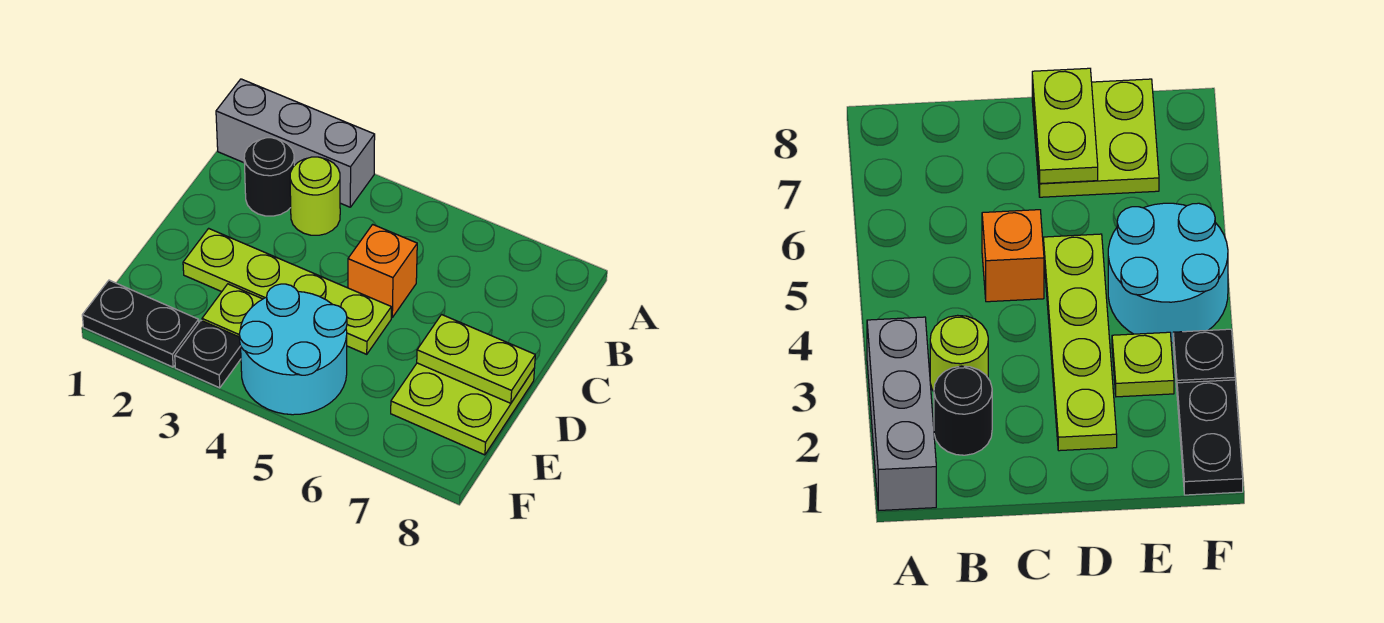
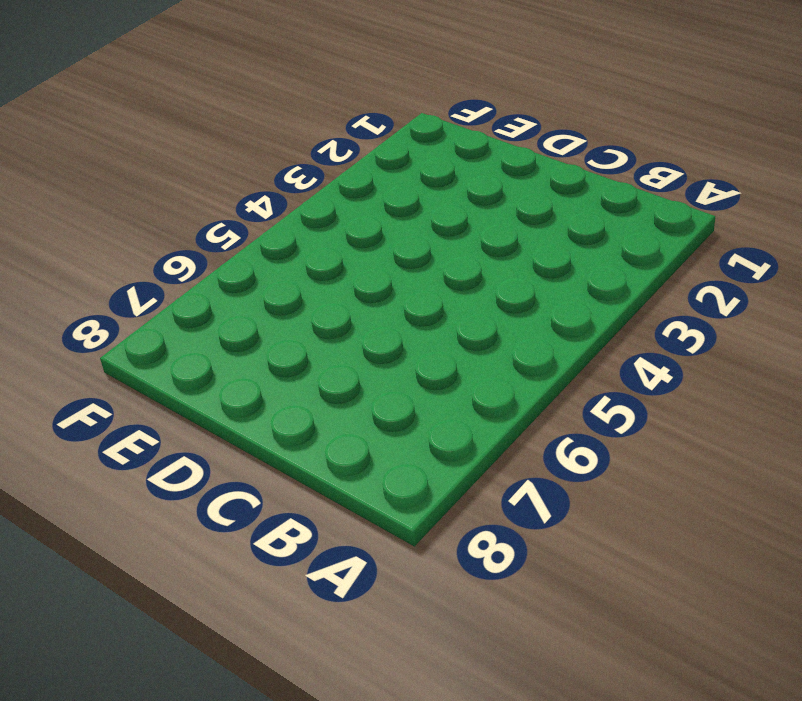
none -> grey brick A1:A3 level 1
none -> black round brick B2 level 1

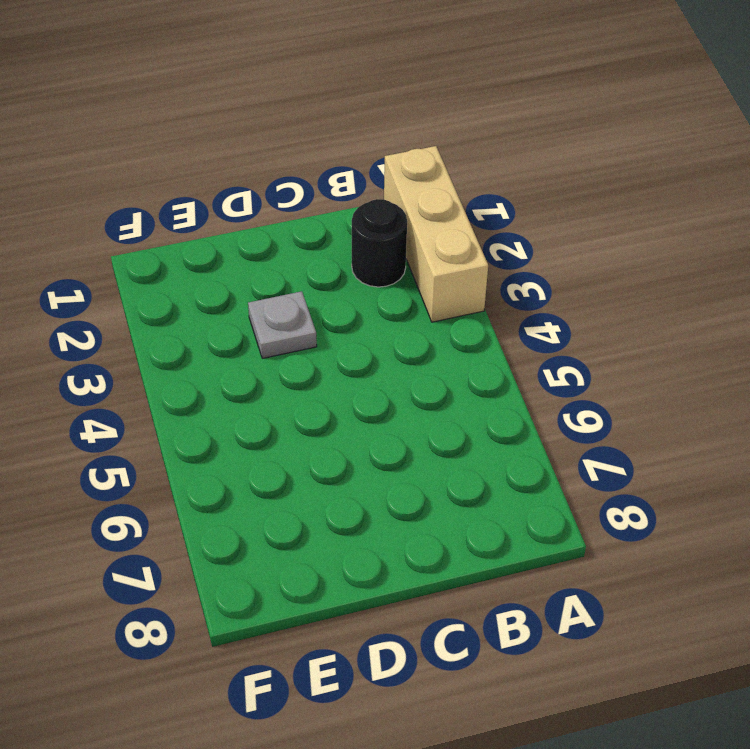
tan brick A1:A3 level 1 -> grey brick A1:A3 level 1
grey plate D3 level 1 -> lime plate D2:D5 level 1
none -> lime round brick B3 level 1
none -> orange brick C5 level 1

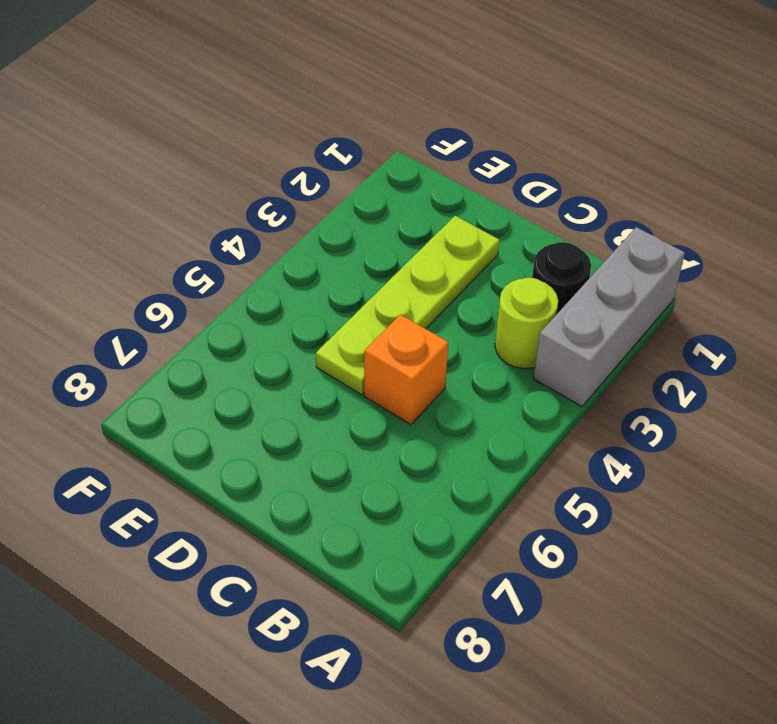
none -> lime plate D7:E8 level 1
none -> lime plate E3 level 1

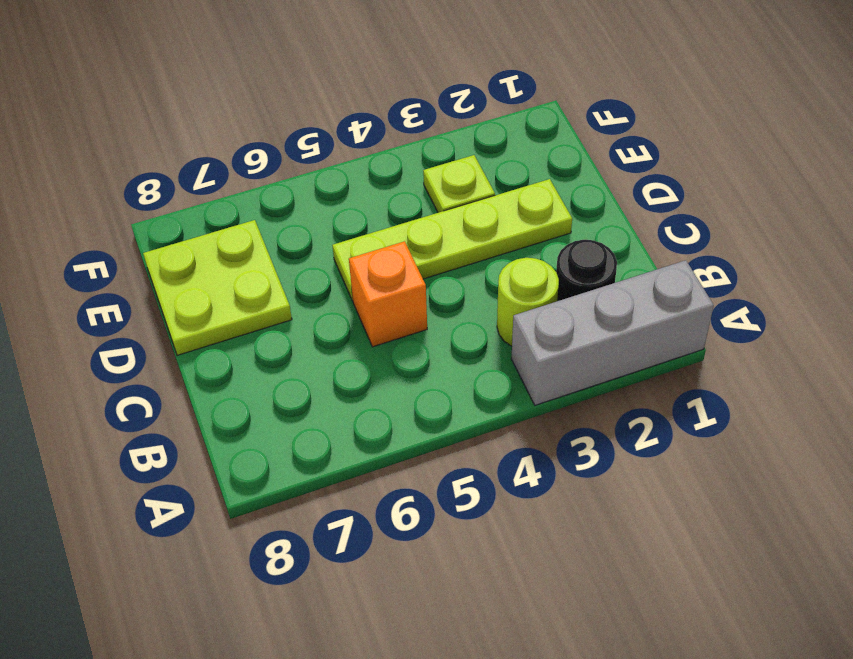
none -> cyan round brick E4:F5 level 1
none -> black plate F1:F2 level 1

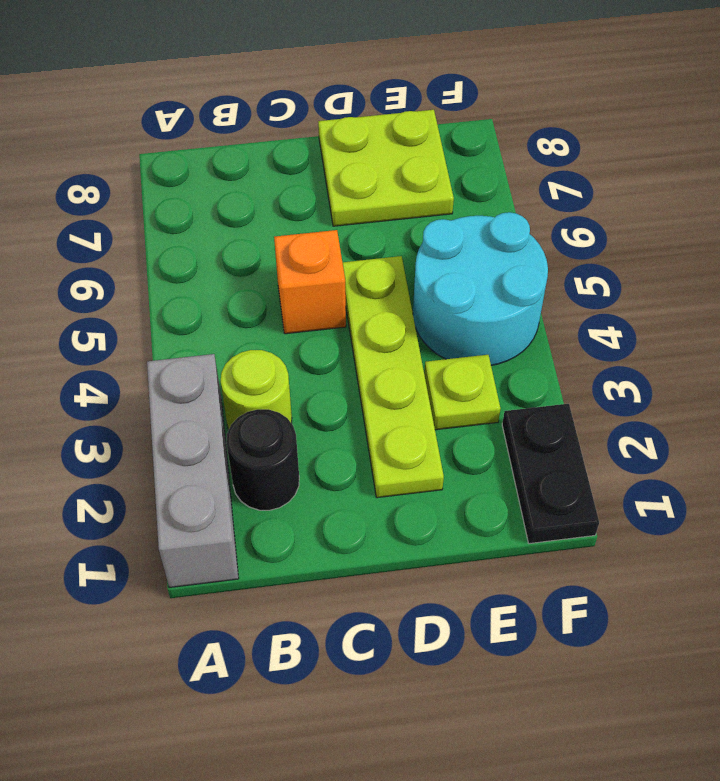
none -> black plate F3 level 1
none -> lime plate D7:D8 level 2

